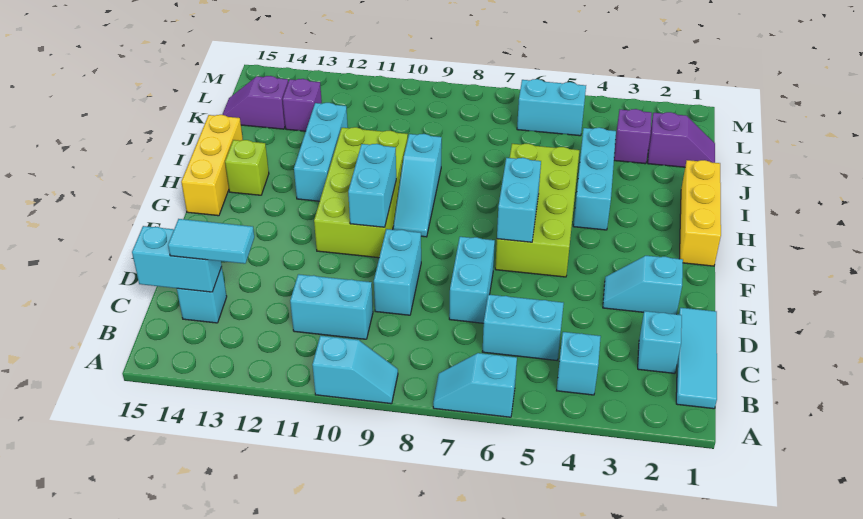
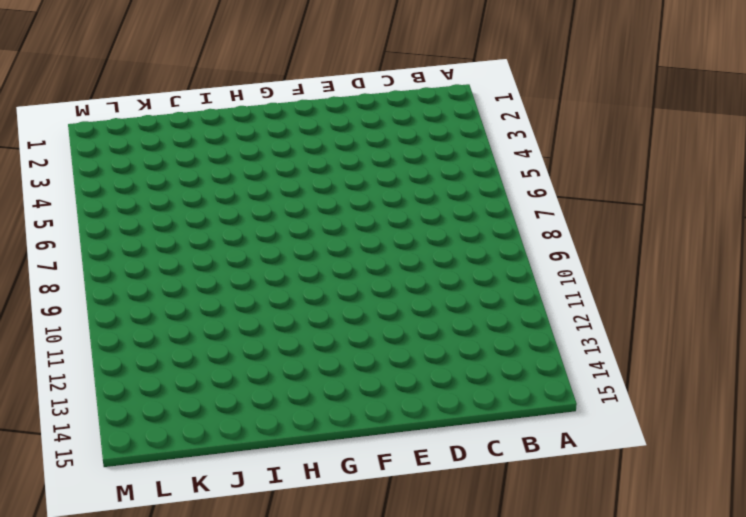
none -> cyan slope A6:A7 level 1 top 6
none -> cyan slope A9:A10 level 1 top 10
none -> cyan tile B1:D1 level 1

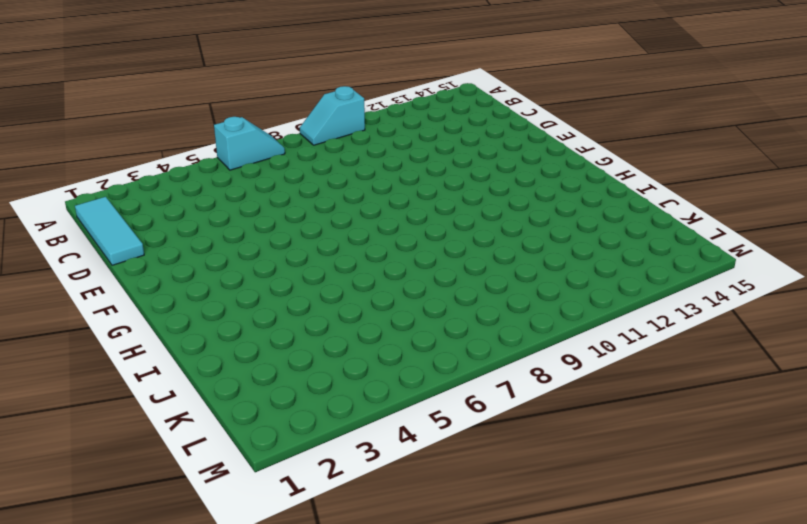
none -> cyan brick B4 level 1
none -> cyan brick C2 level 1
none -> cyan brick C5:C6 level 1

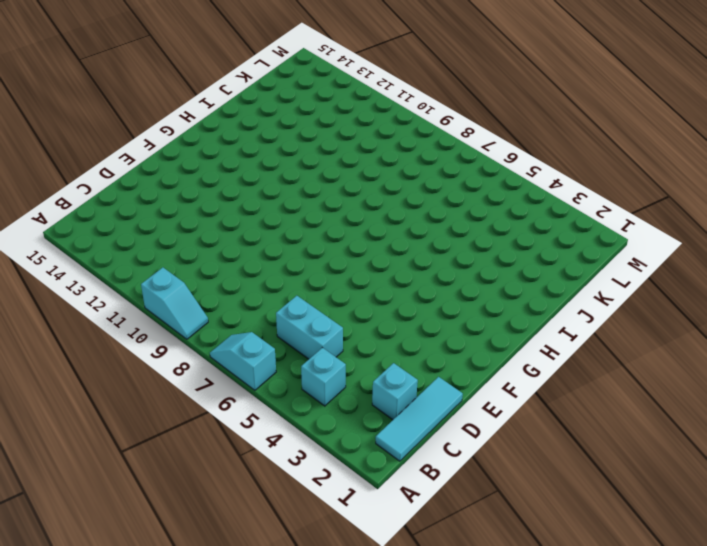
none -> cyan brick C10:C11 level 1
none -> cyan brick C14 level 1
none -> cyan brick D7:E7 level 1

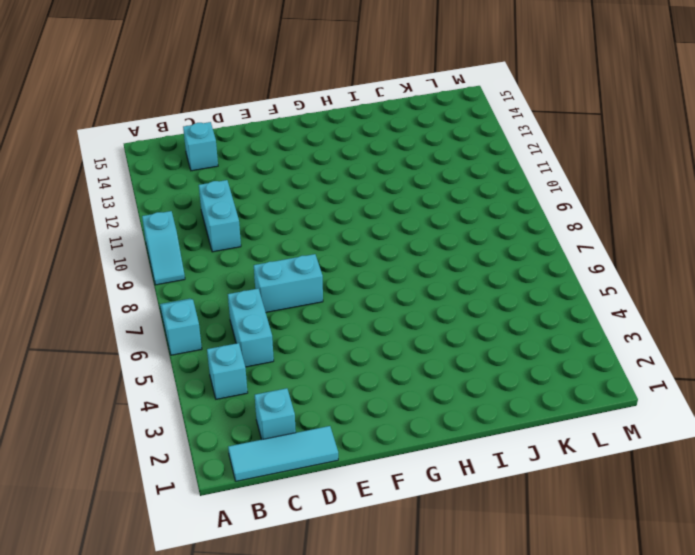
none -> cyan brick D9:E9 level 1
none -> cyan slope E2:E3 level 1 top 2
none -> lime brick F5:I6 level 1

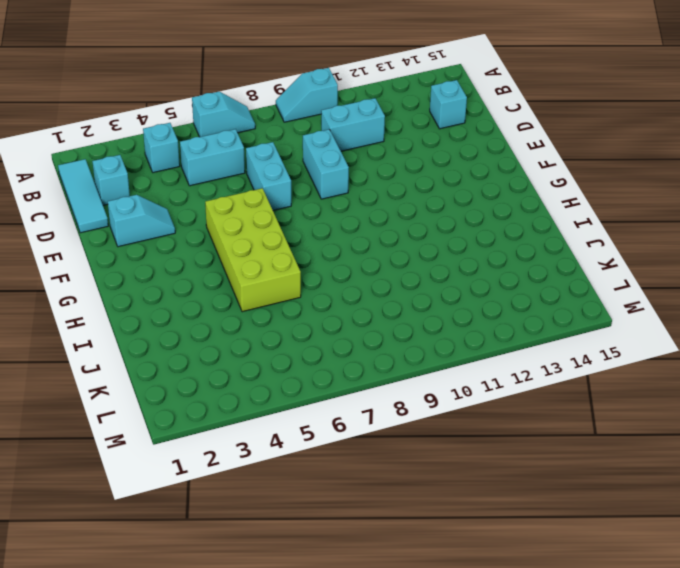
none -> lime brick F10:I11 level 1
none -> yellow brick G1:I1 level 1
none -> cyan slope G9:I9 level 1 top I

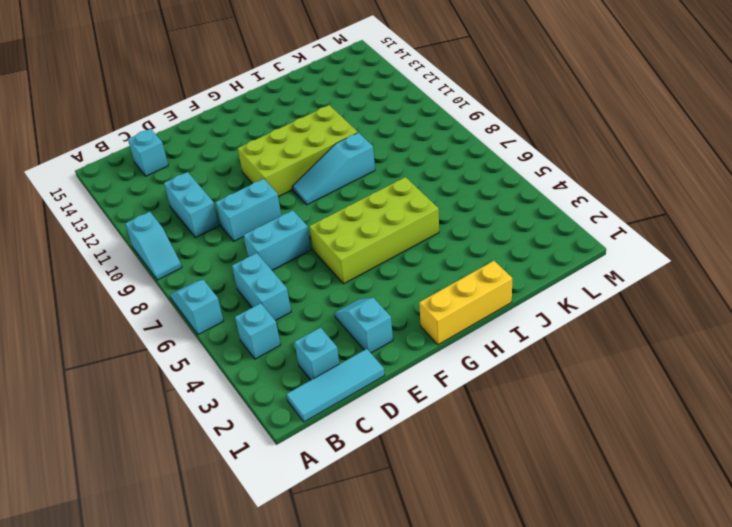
none -> yellow brick G15:I15 level 1
none -> cyan brick H4:J4 level 1
none -> cyan brick H12:J12 level 1

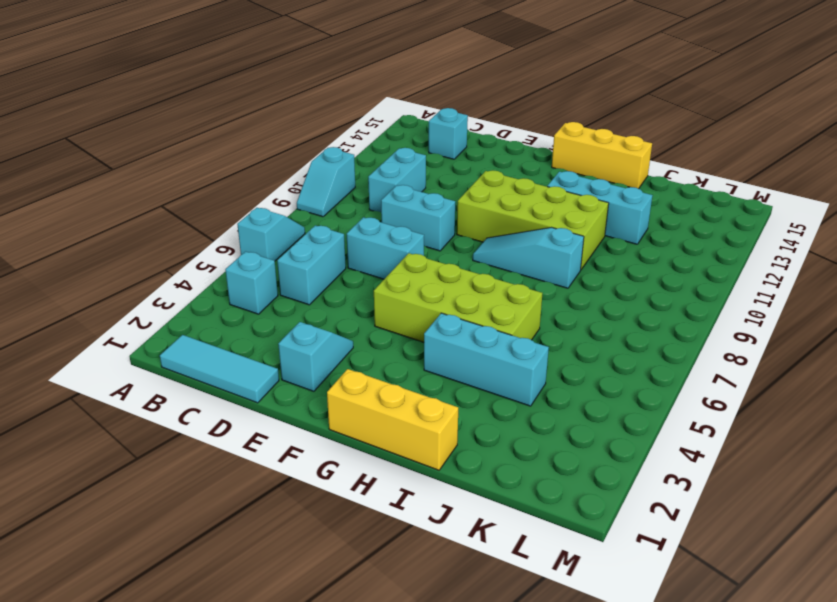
none -> cyan brick C2 level 1
none -> lime brick H14 level 1
none -> purple slope K1:K2 level 1 top 2

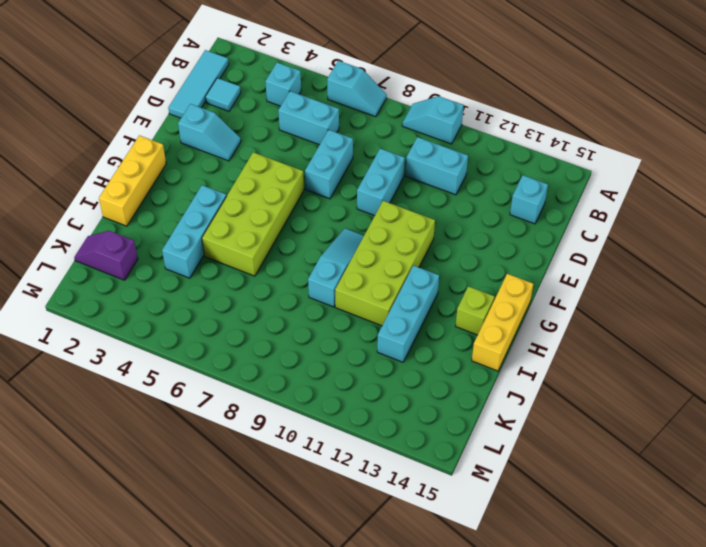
cyan tile C2 level 1 -> cyan brick C2 level 1
none -> purple brick K3 level 1
none -> purple brick K13 level 1
none -> purple slope K14:K15 level 1 top 14

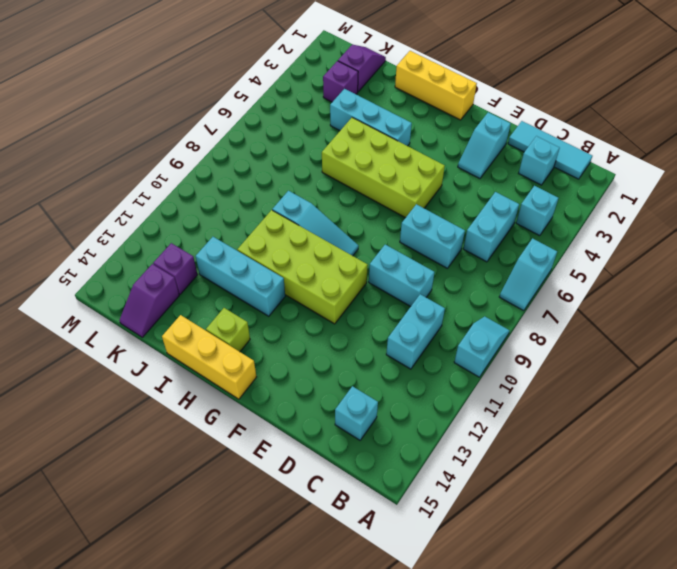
none -> cyan brick L5:L6 level 1
none -> cyan brick C14:C15 level 2
none -> cyan brick F6:G6 level 2

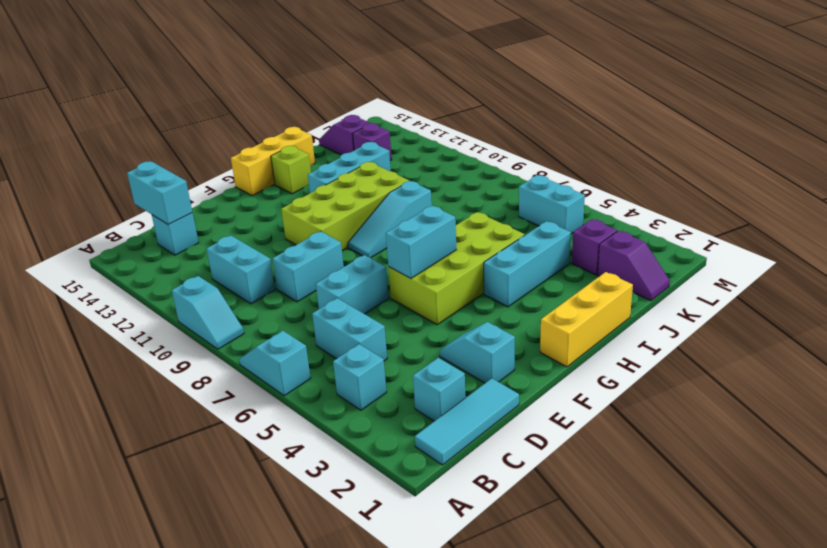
none -> cyan brick F10:G10 level 2
none -> cyan tile C13:C14 level 3

